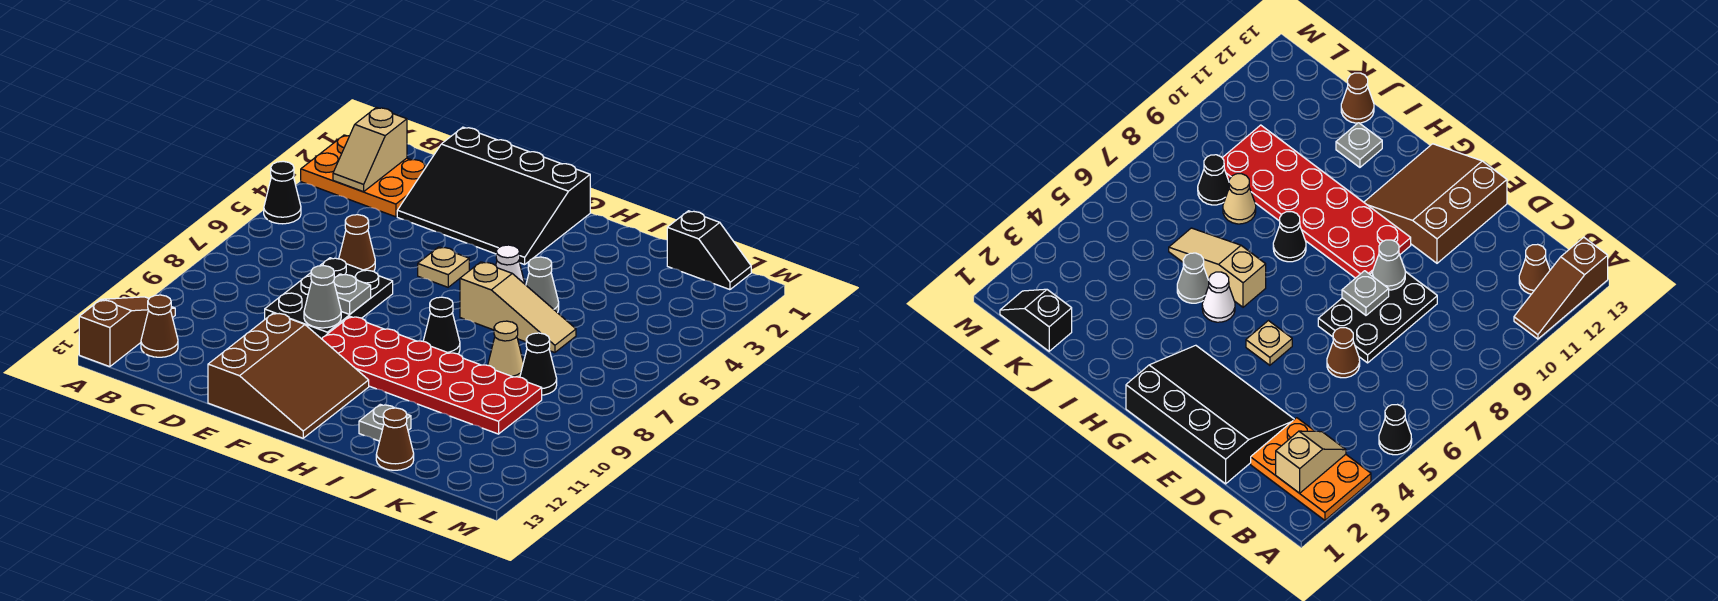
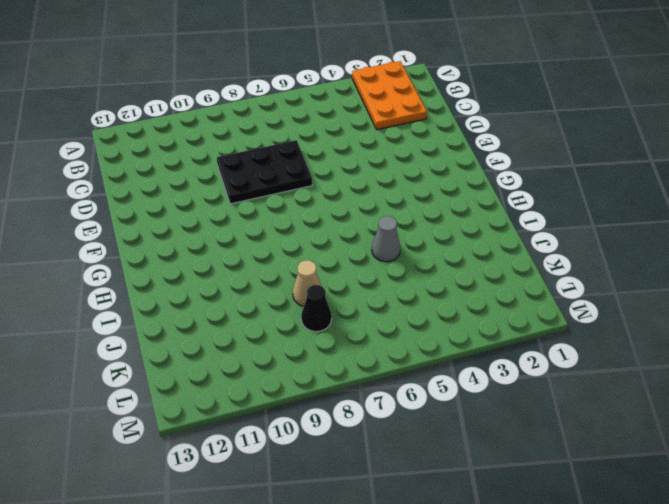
none -> black cone A5 level 1
none -> brown slope A11:A13 level 1 top 13
none -> brown cone B12 level 1

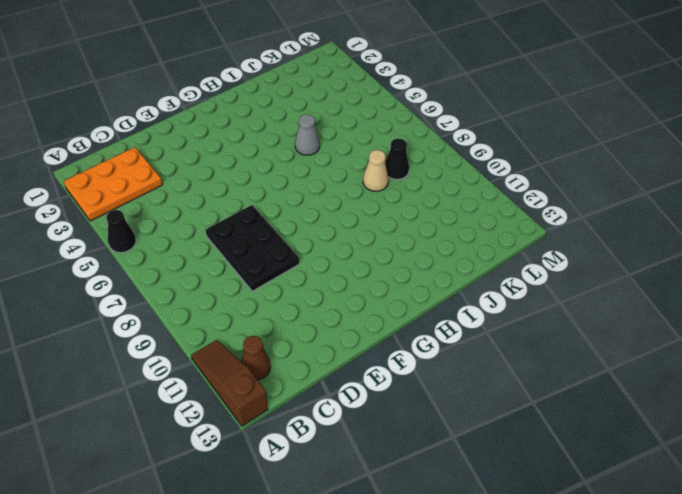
none -> black slope D1:G3 level 1 top 1
none -> brown cone D6 level 1
none -> brown slope E11:G13 level 1 top E

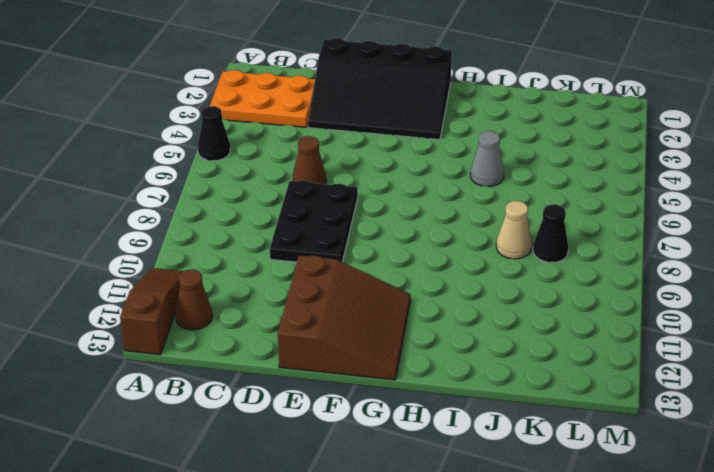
none -> tan plate F5 level 1
none -> red plate F9:K10 level 1
none -> white cone H5 level 1

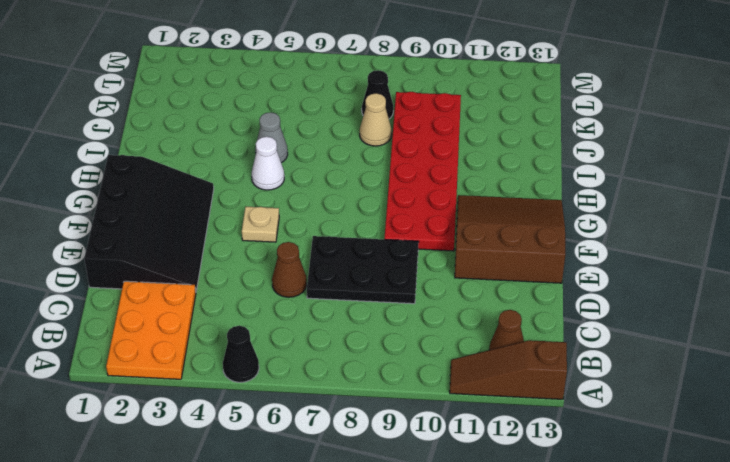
none -> tan slope H6:J6 level 1 top H
none -> black cone H8 level 1
none -> grey plate I12 level 1

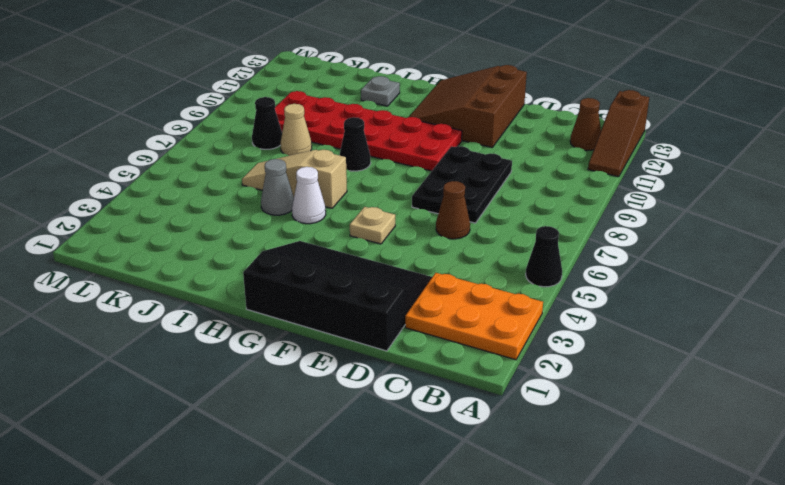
none -> brown cone J13 level 1
none -> black slope K1:L1 level 1 top K
none -> tan slope B2:B3 level 2 top 2

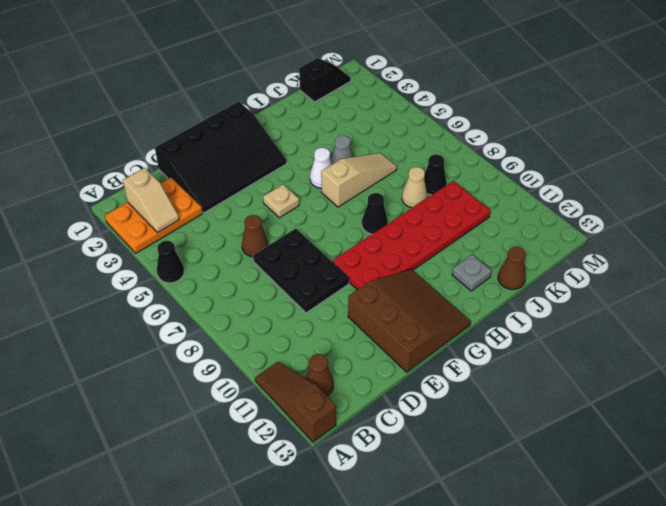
none -> grey plate E8 level 2
none -> grey cone E9 level 2

